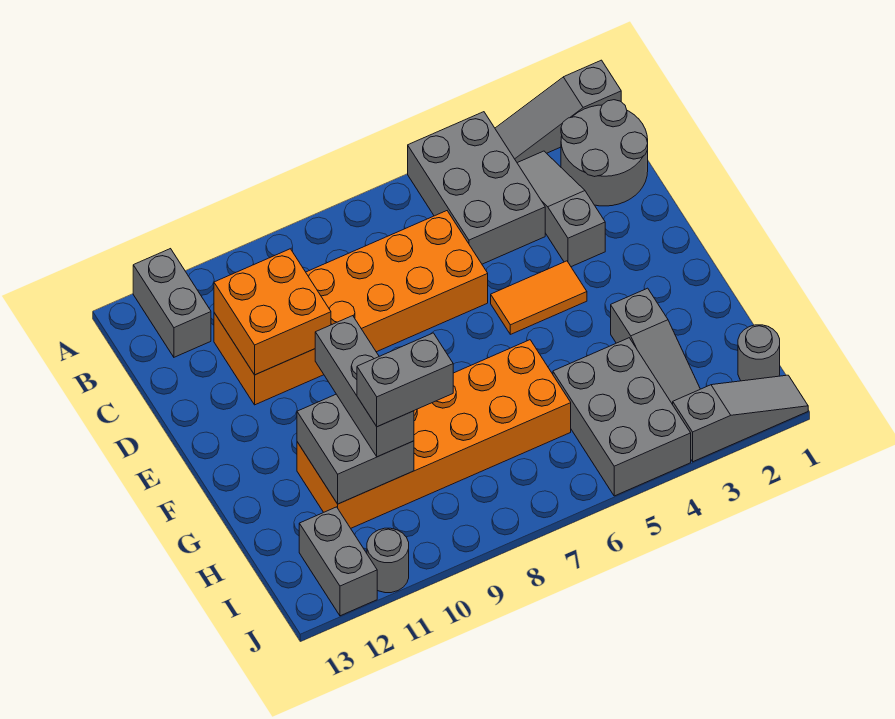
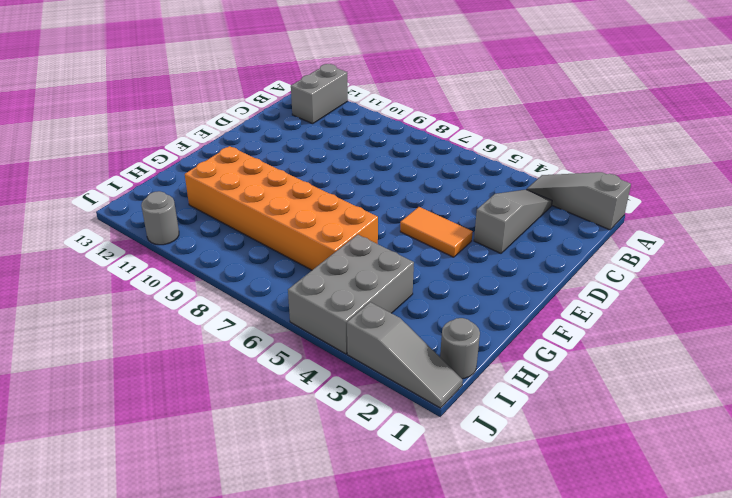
none -> grey brick A4:C5 level 1
none -> grey round brick B1:C2 level 1
none -> orange brick C6:D11 level 1

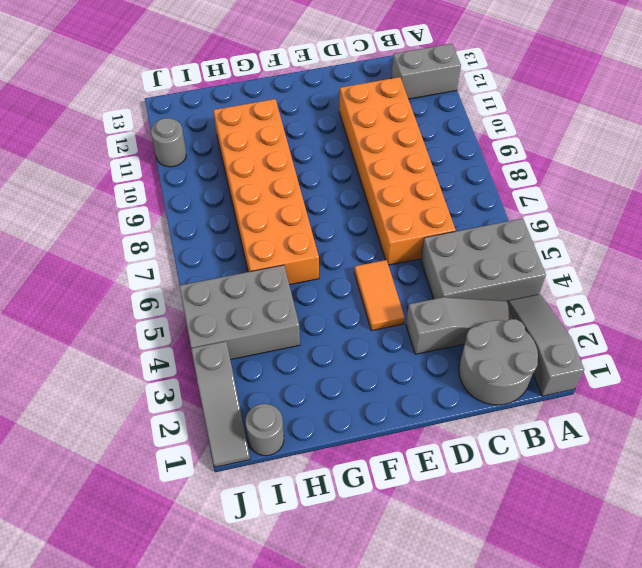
none -> grey slope G3:I3 level 1 top G
none -> grey brick I12:J12 level 1
none -> orange brick C10:D11 level 2

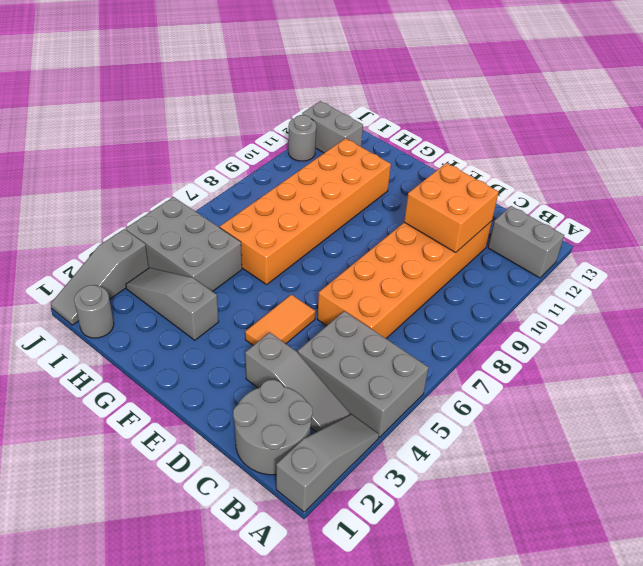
none -> grey brick G10:H11 level 2
none -> grey brick F10:H10 level 3
none -> grey brick H9:H10 level 4

